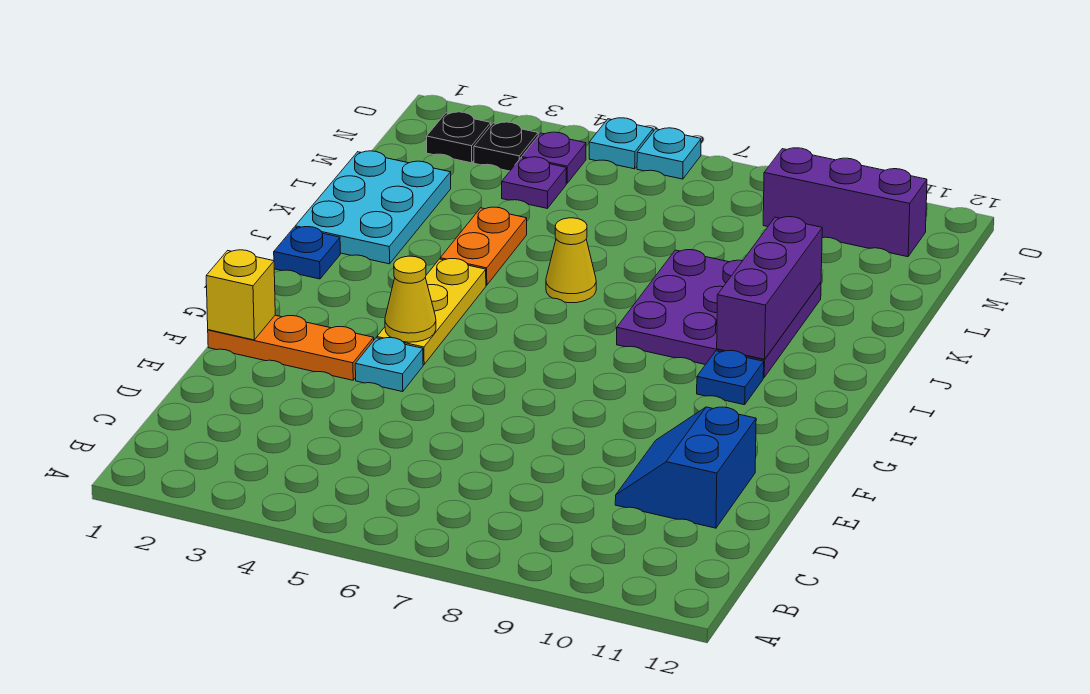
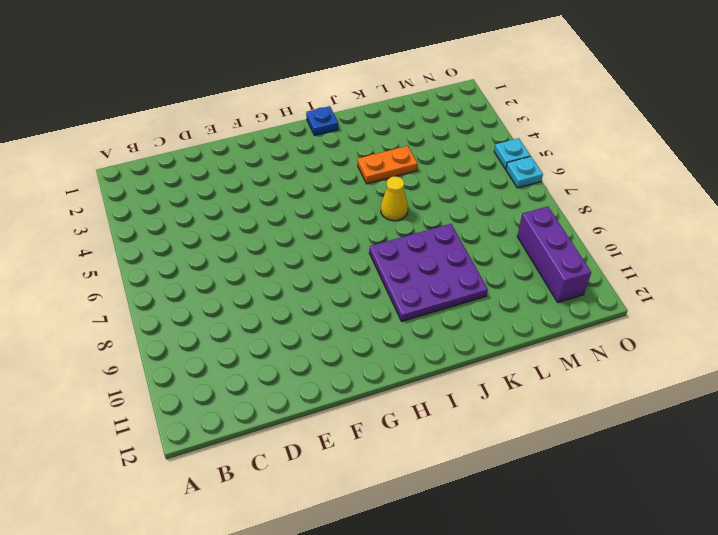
none -> blue slope D10:E11 level 1 top 11
none -> orange plate F1:F3 level 1
none -> cyan plate F4 level 1

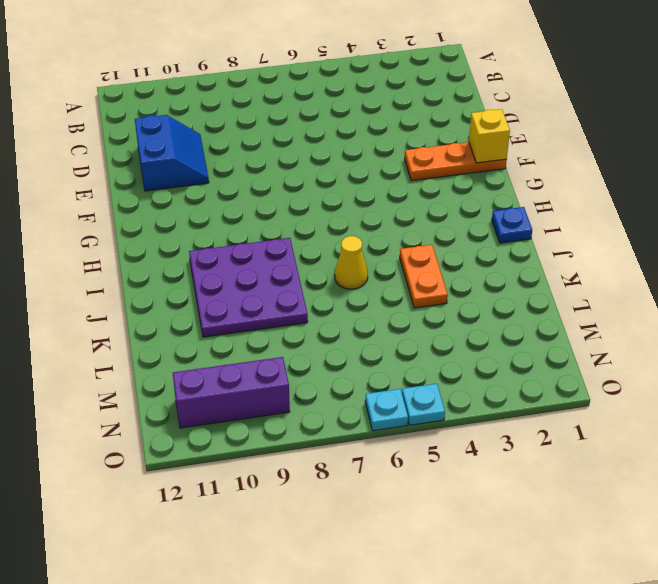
none -> cyan plate F4 level 1
none -> yellow plate G4:I4 level 1
none -> blue plate H10 level 1

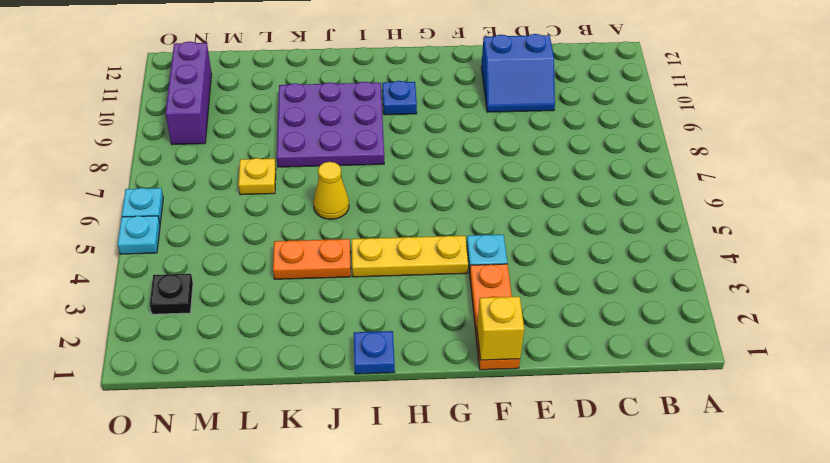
yellow plate L7 level 1 -> none
none -> cyan plate J1:L2 level 1
none -> purple plate M4 level 1
none -> black plate N2 level 1

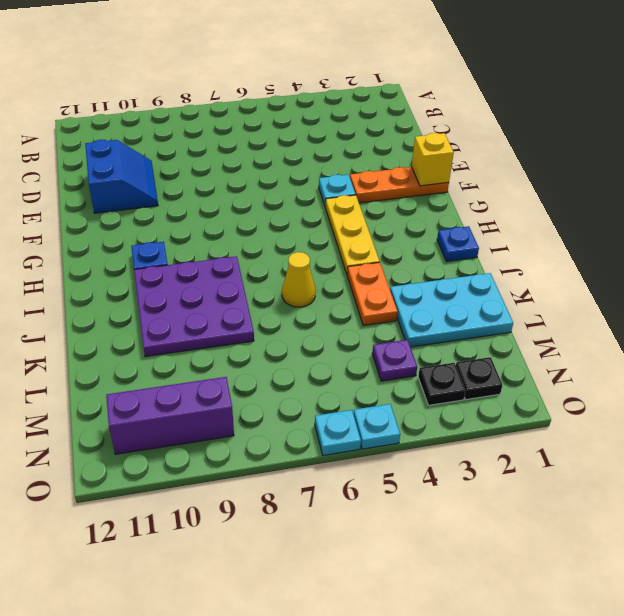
cyan plate K1:L3 level 1 -> cyan plate J1:L2 level 1
none -> purple plate N4 level 1
none -> yellow cone G4 level 2
none -> purple brick I10:K10 level 2

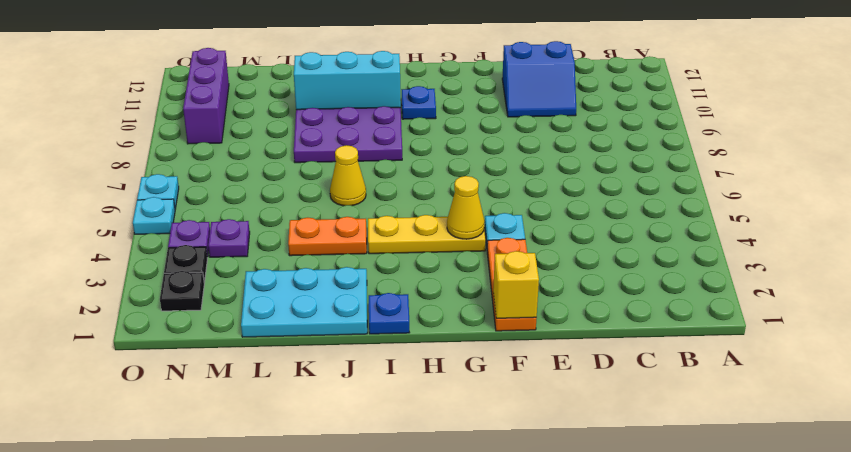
cyan brick I10:K10 level 2 -> purple brick I10:K10 level 2

